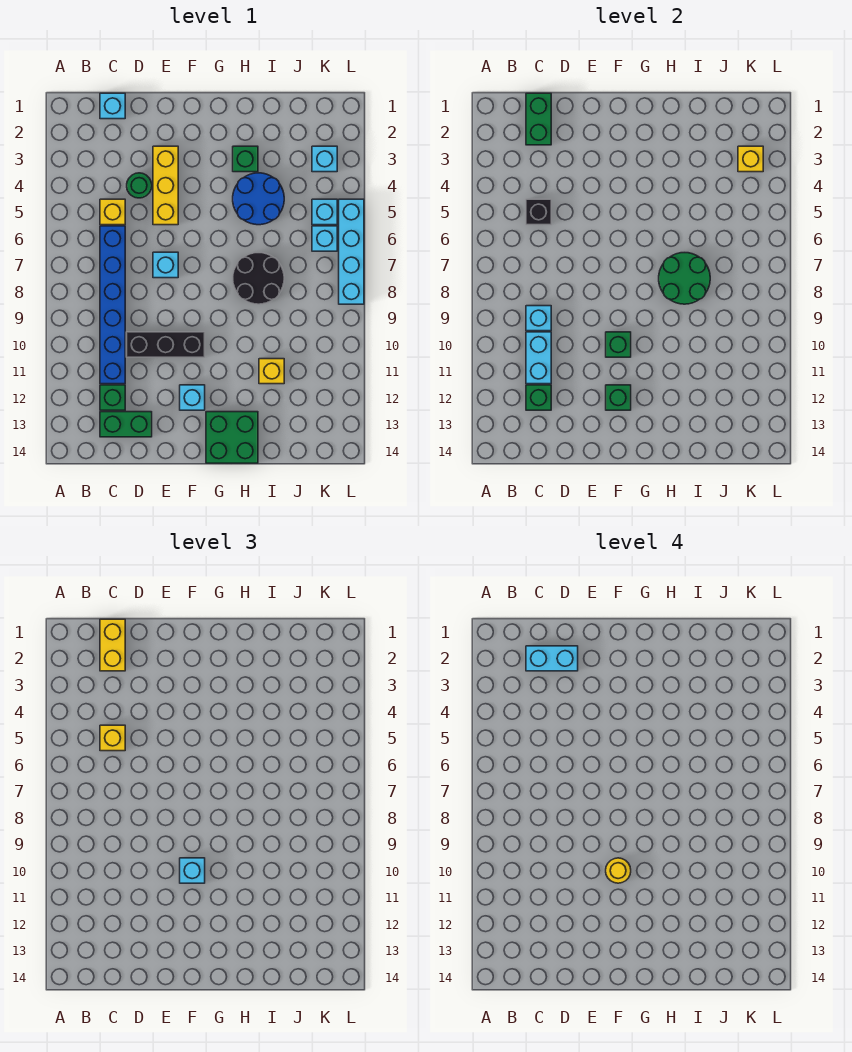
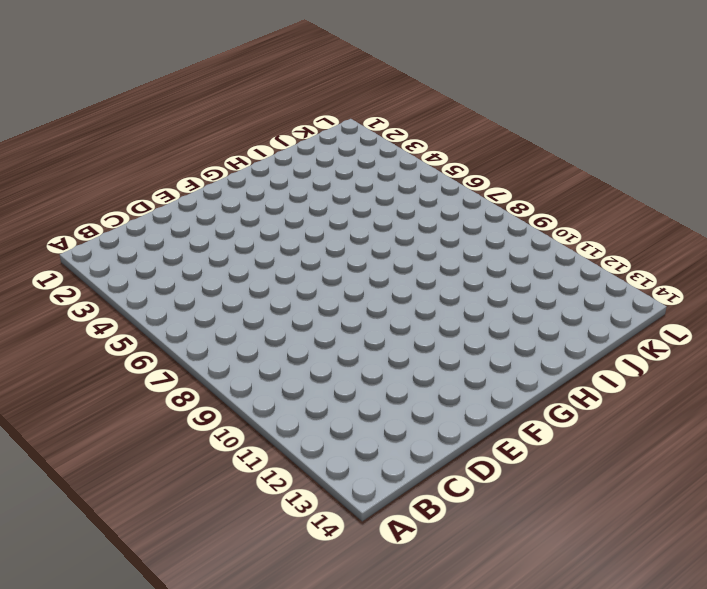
none -> cyan brick C1 level 1
none -> yellow brick C5 level 1
none -> blue brick C6:C11 level 1
none -> green brick C12 level 1

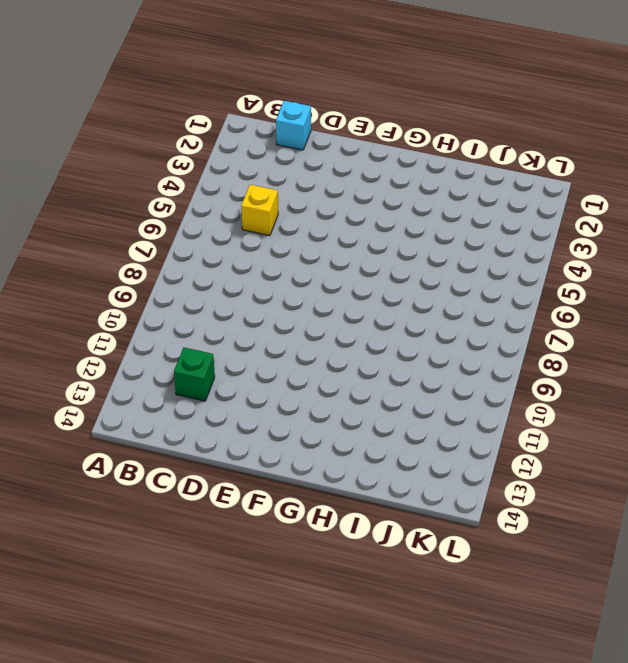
none -> blue brick C6:C11 level 1
none -> green brick C13:D13 level 1
none -> green round brick D4 level 1
none -> black brick D10:F10 level 1

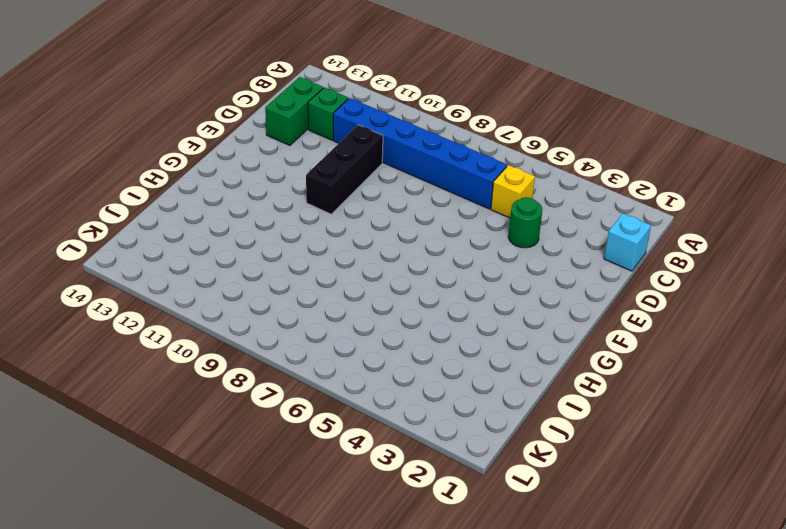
none -> yellow brick E3:E5 level 1
none -> cyan brick E7 level 1
none -> cyan brick F12 level 1
none -> green brick G13:H14 level 1

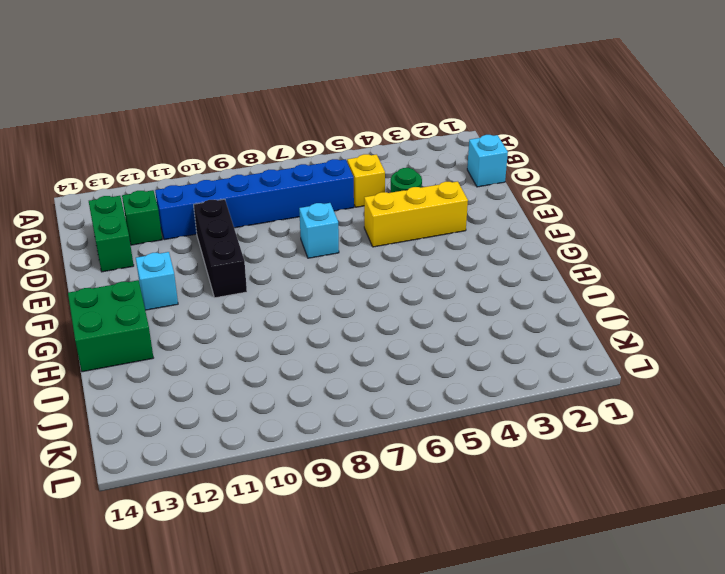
none -> green brick H3 level 1
none -> blue round brick H4:I5 level 1
none -> black round brick H7:I8 level 1
none -> yellow brick I11 level 1

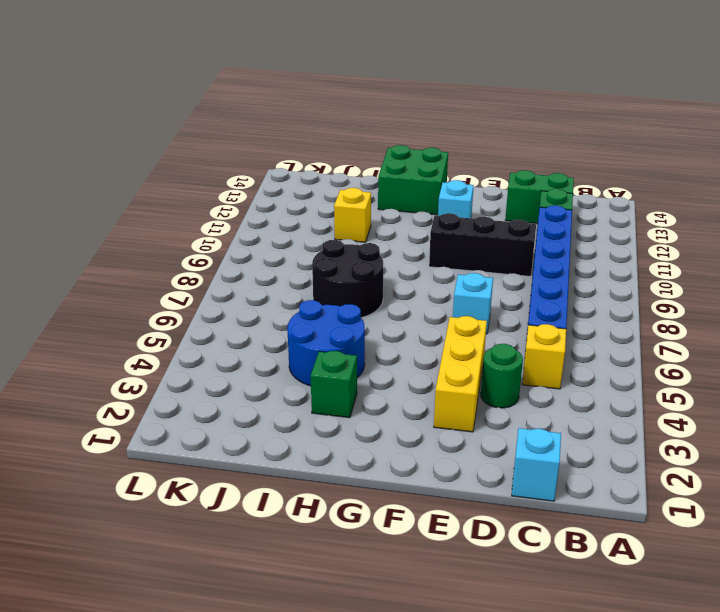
none -> cyan brick K3 level 1
none -> cyan brick K5 level 1
none -> cyan brick K6 level 1
none -> cyan brick L5:L8 level 1

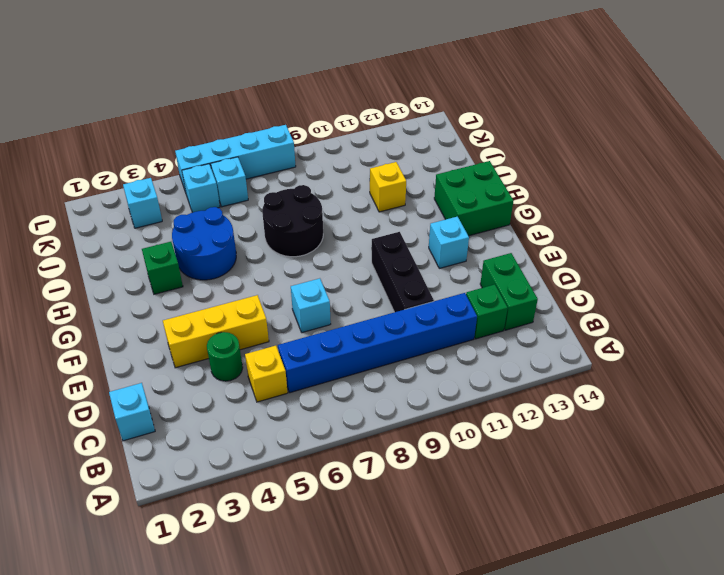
none -> green brick C1:C2 level 2
none -> black brick C5 level 2
none -> cyan brick C9 level 2
none -> cyan brick C10:C11 level 2

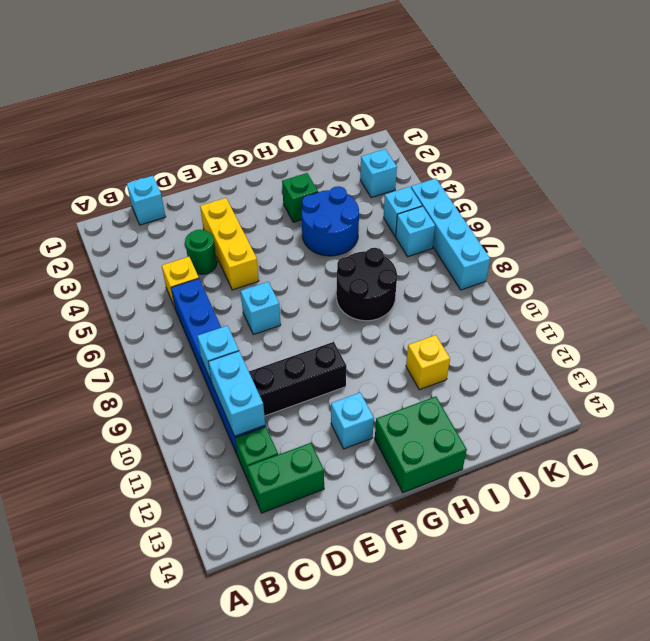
none -> green brick C1:C2 level 2
none -> black brick C5 level 2
none -> green brick C12 level 2
none -> green brick F10 level 2

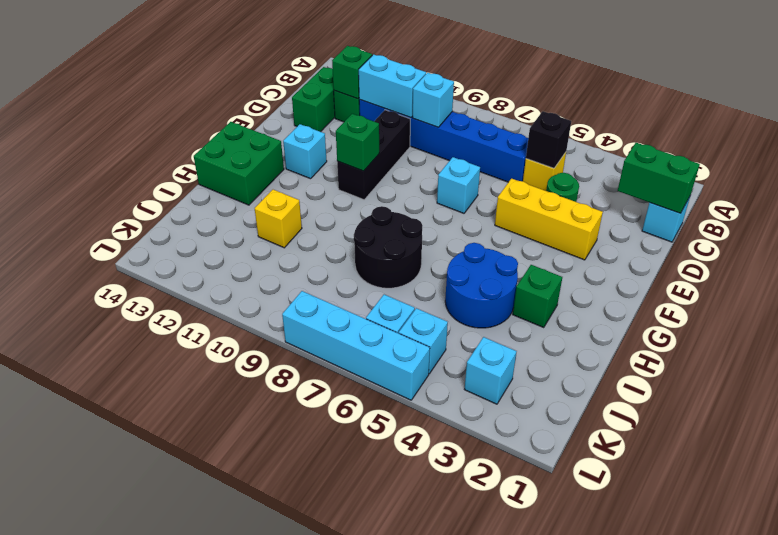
none -> green brick F12 level 2
none -> green round brick H7:I8 level 2
none -> yellow brick K3 level 2
none -> yellow brick C1:C2 level 3

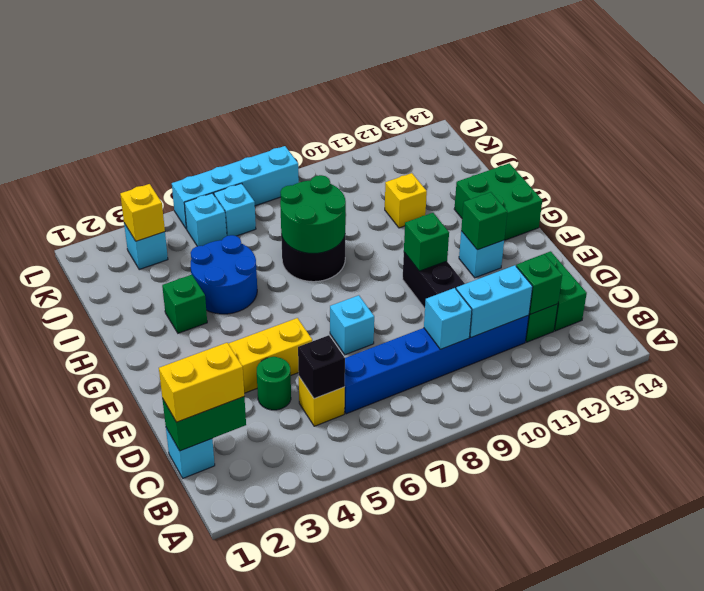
none -> yellow brick C5 level 3
none -> cyan brick F10 level 3
none -> cyan brick C2:D2 level 4
none -> yellow round brick F10 level 4

